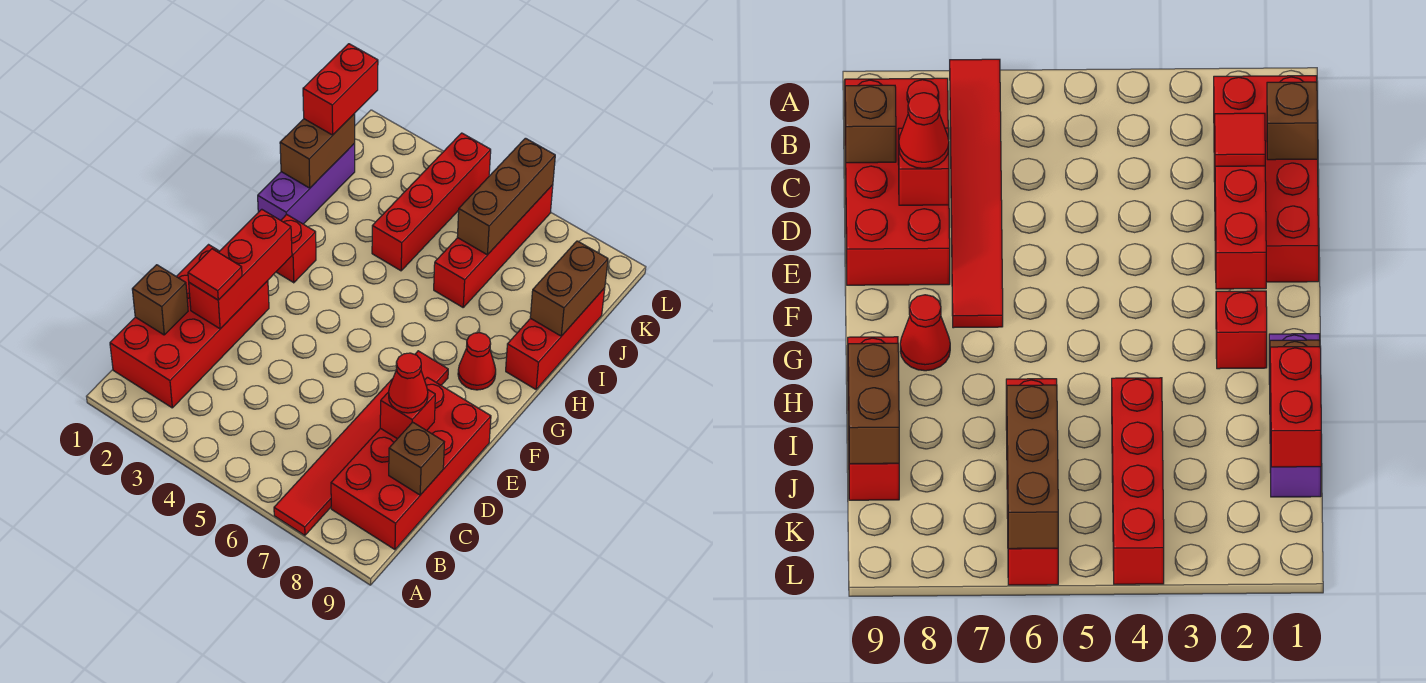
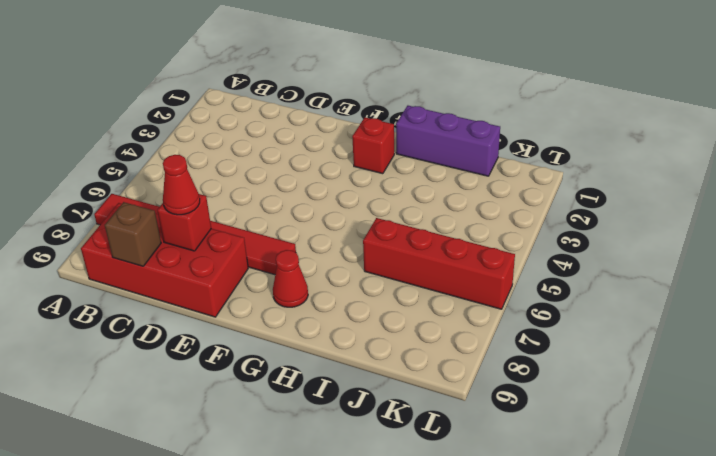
none -> red brick B1:E2 level 1
none -> red brick H9:J9 level 1
none -> red brick I4:L4 level 1

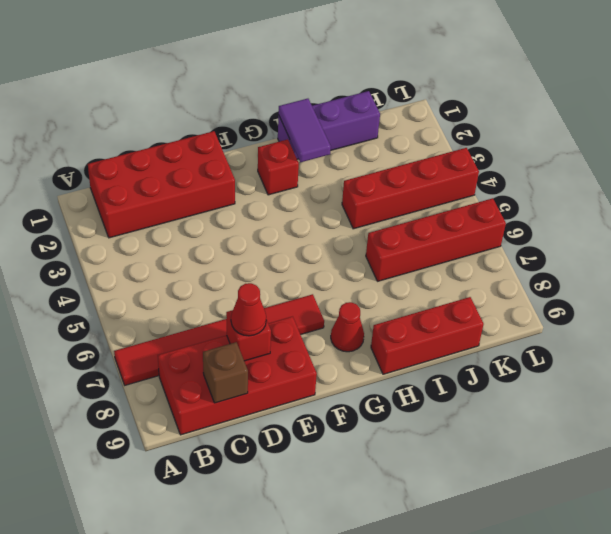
purple tile H1:H2 level 2 -> none
none -> brown brick C1 level 2
none -> red brick D2:F2 level 2
none -> brown brick I1:J1 level 2

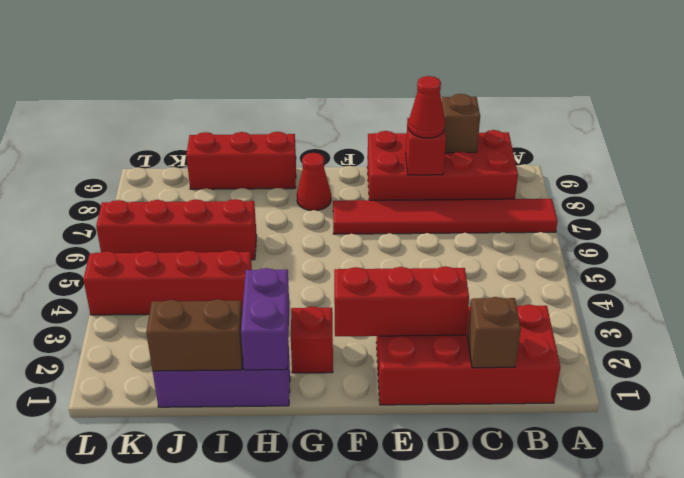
purple brick H1:H2 level 2 -> none
none -> brown brick I9:J9 level 2
none -> brown brick J6:L6 level 2
none -> red tile D2 level 3

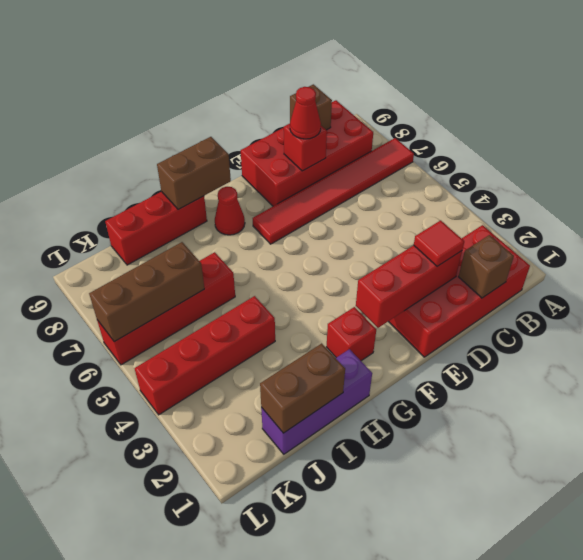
brown brick G9:H9 level 2 -> brown brick I9:J9 level 2
none -> red brick J1:K1 level 3

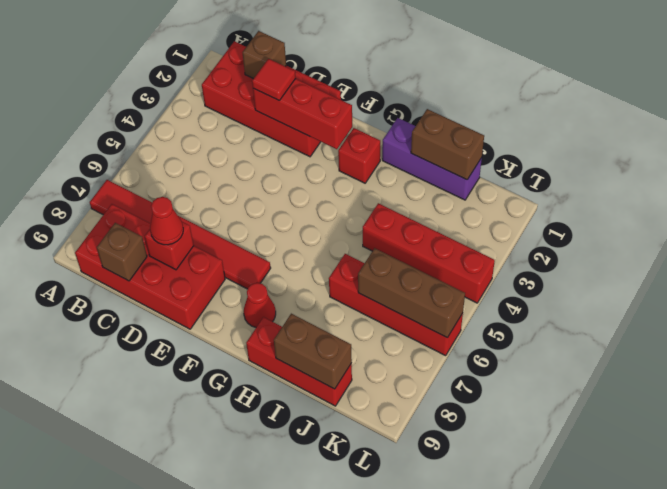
none -> red brick J1:K1 level 3

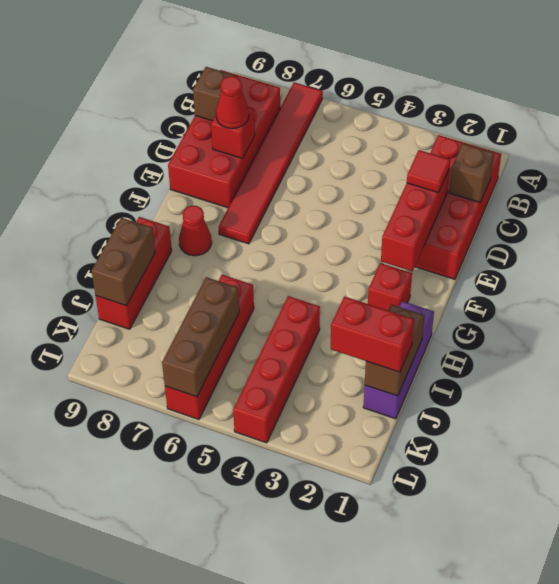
red brick J1:J2 level 3 -> red brick J1:K1 level 3

